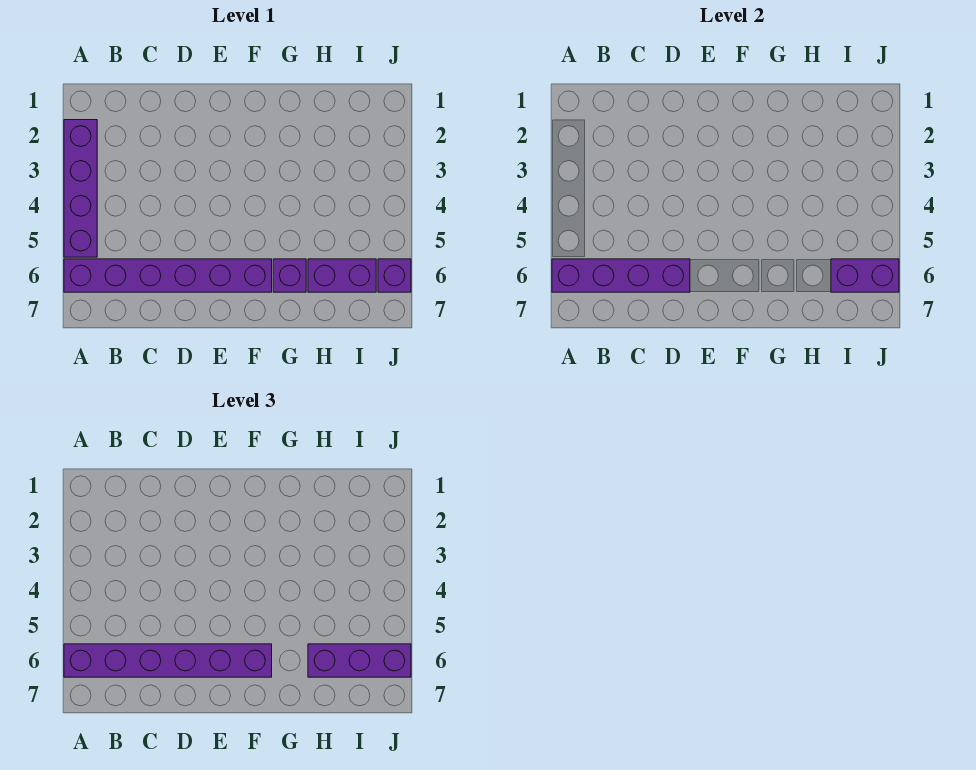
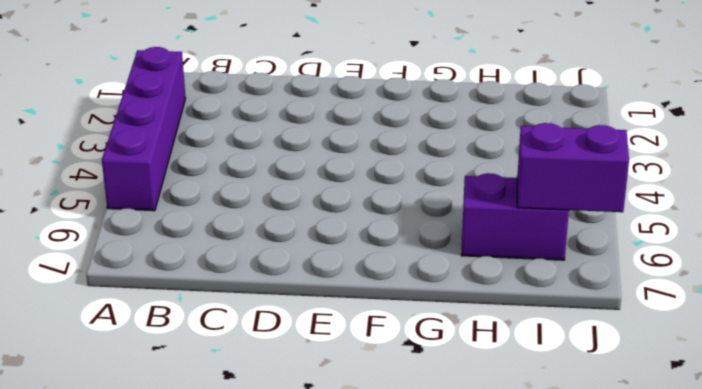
none -> purple brick A6:F6 level 1
none -> purple brick G6 level 1

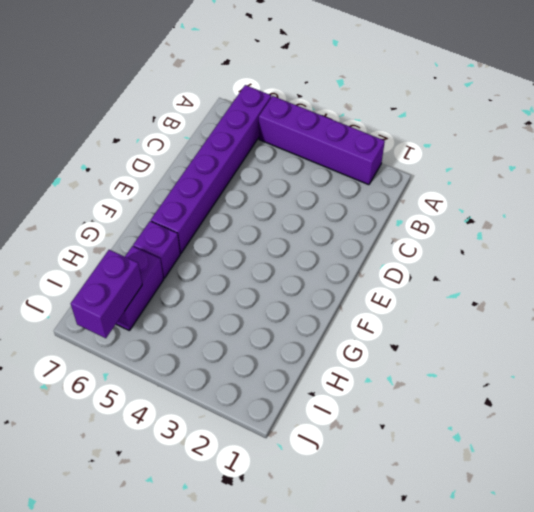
none -> purple brick J6 level 1
none -> purple brick A6:D6 level 2

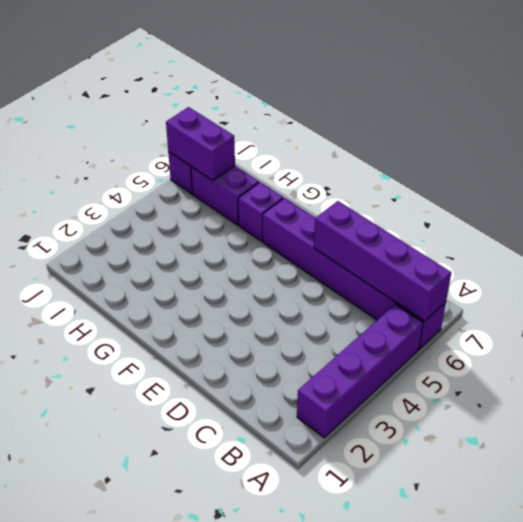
none -> purple brick A6:F6 level 3
none -> purple brick H6:J6 level 3

